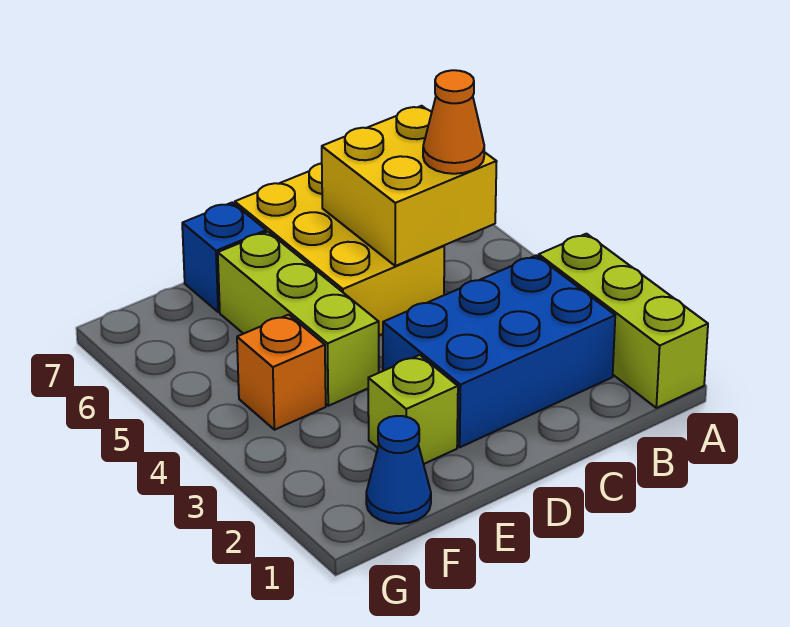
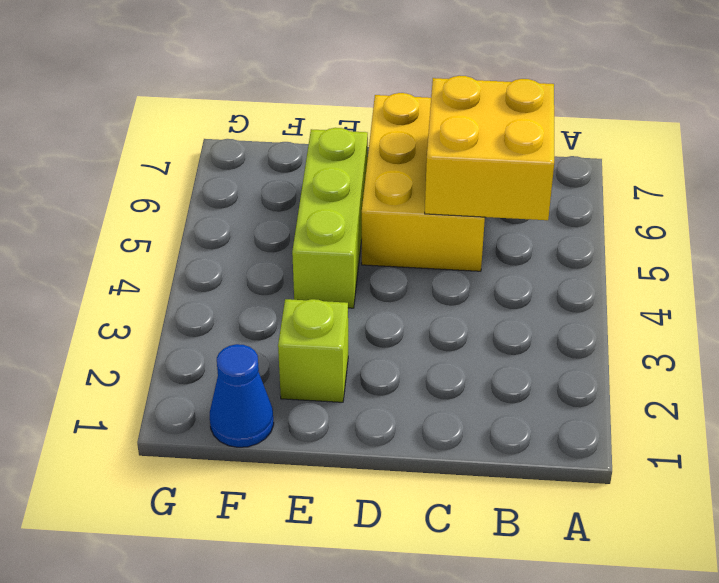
none -> lime brick A1:A3 level 1
none -> blue brick B2:D3 level 1

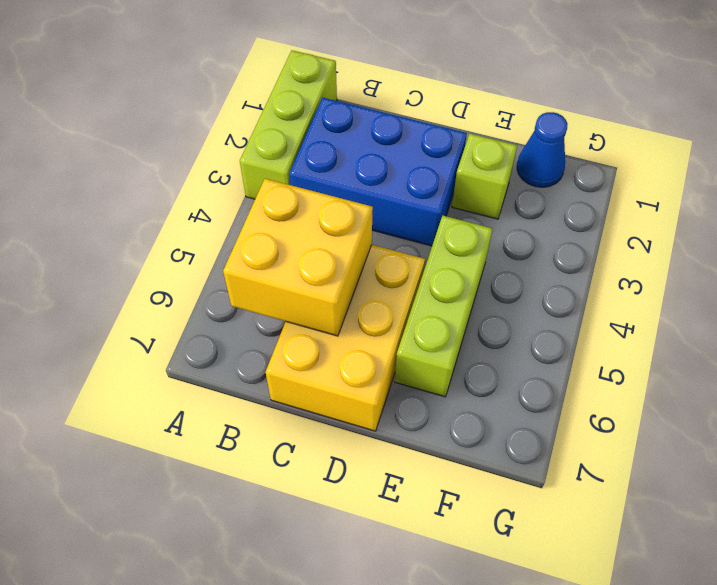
none -> blue brick E7 level 1
none -> orange brick F4 level 1

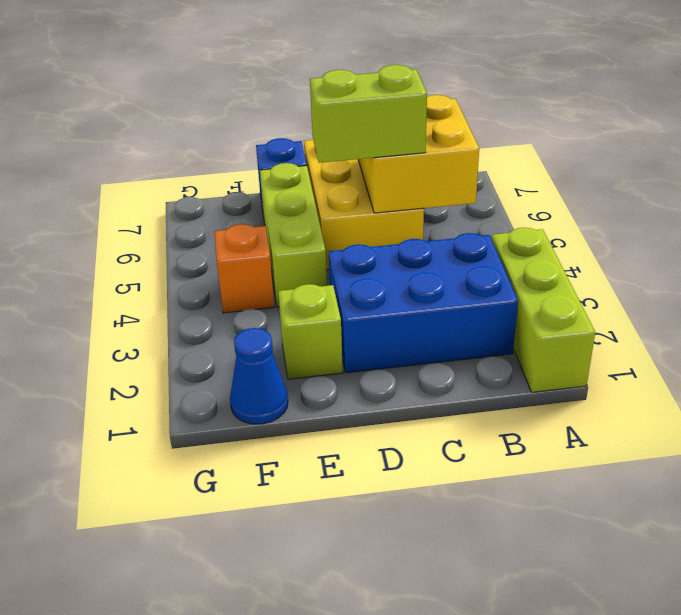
lime brick C5:D5 level 3 -> none
none -> orange cone B5 level 3

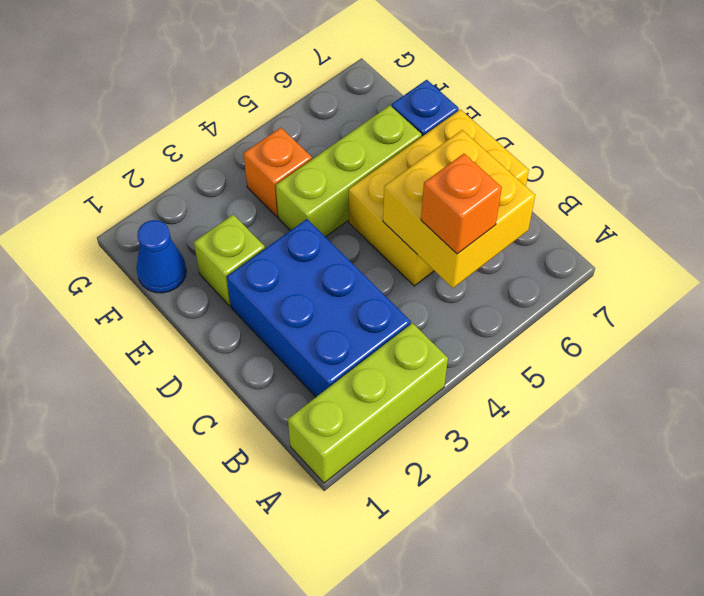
orange brick B5 level 3 -> orange cone B5 level 3

